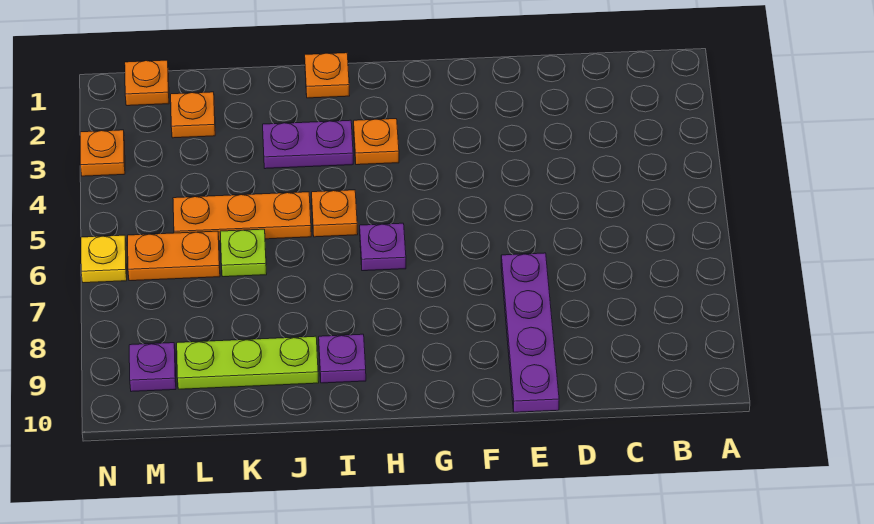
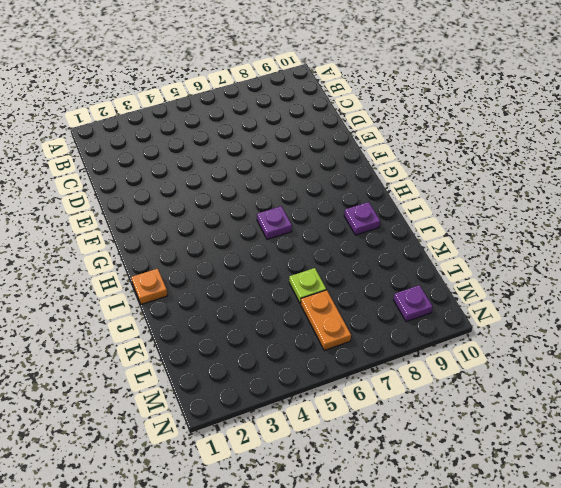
none -> purple plate E7:E10 level 1
none -> orange plate H3 level 1
none -> purple plate I3:J3 level 1

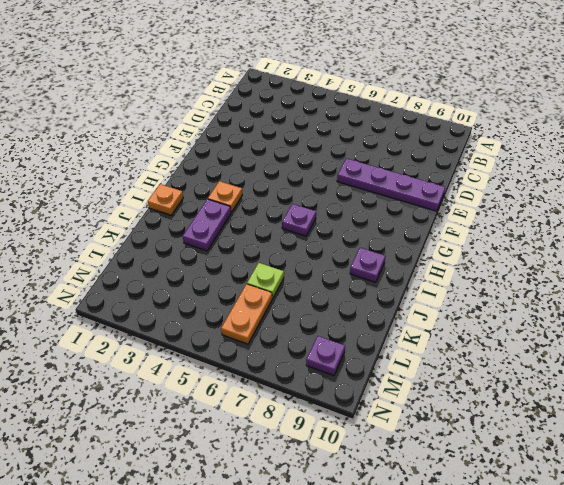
none -> orange plate I5 level 1
none -> orange plate J5:L5 level 1
none -> lime plate J9:L9 level 1

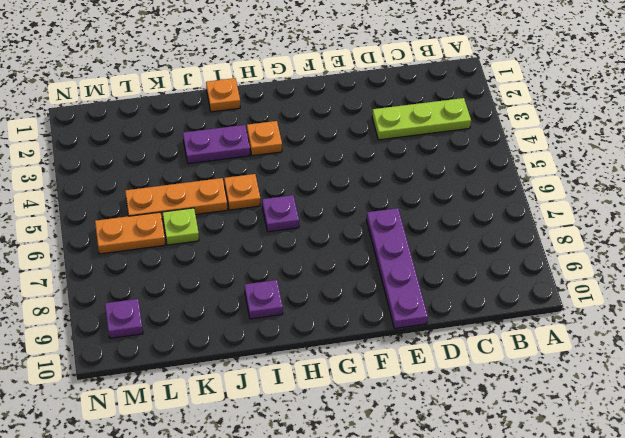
lime plate B3:D3 level 1 -> lime plate J9:L9 level 1
none -> orange plate L2 level 1
none -> orange plate M1 level 1
none -> orange plate N3 level 1

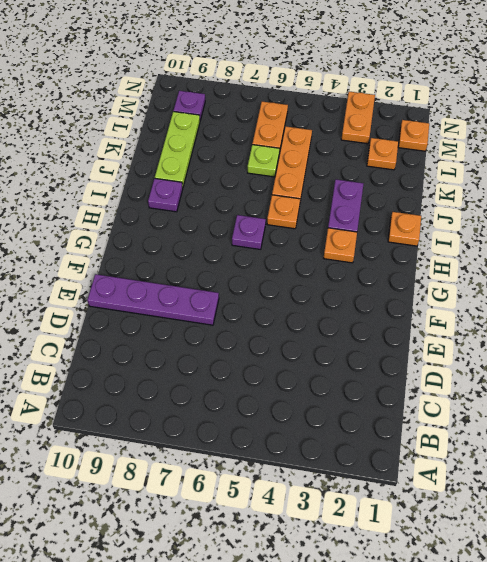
orange plate M3:N3 level 1 -> orange plate N3 level 1
none -> yellow plate N6 level 1

